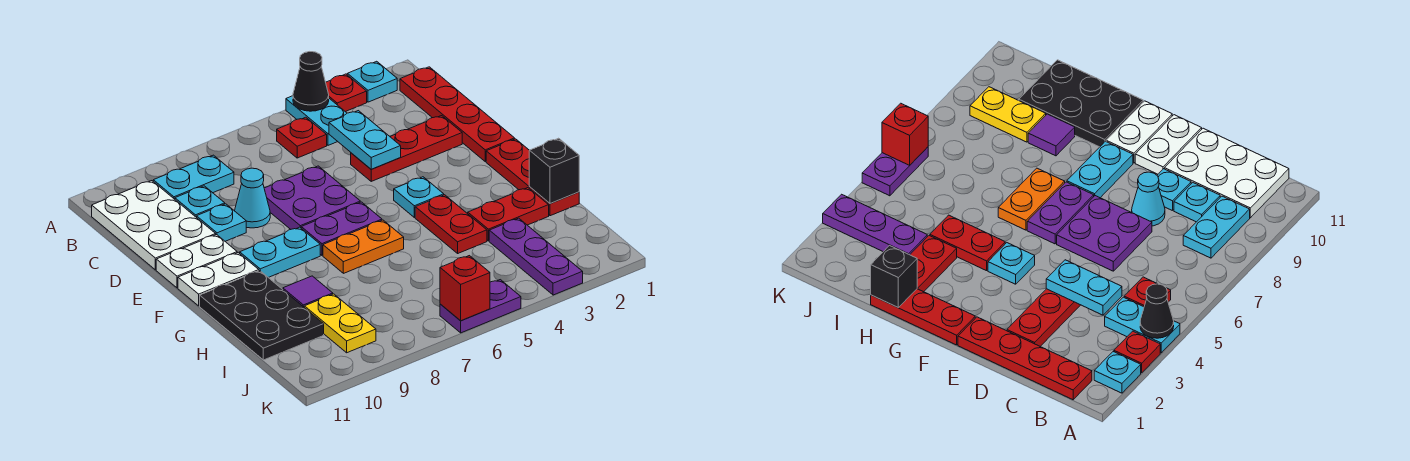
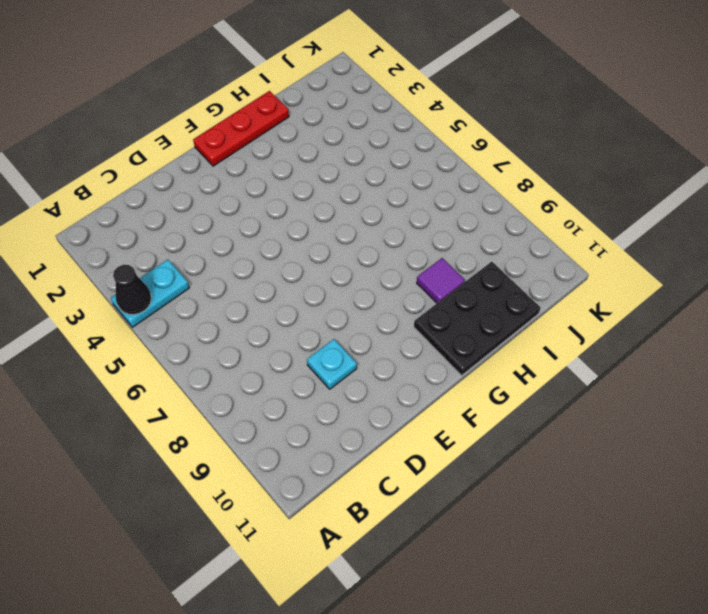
none -> cyan plate A2 level 1
none -> red plate A3 level 1
none -> red plate B1:E1 level 1
none -> red plate B5 level 1

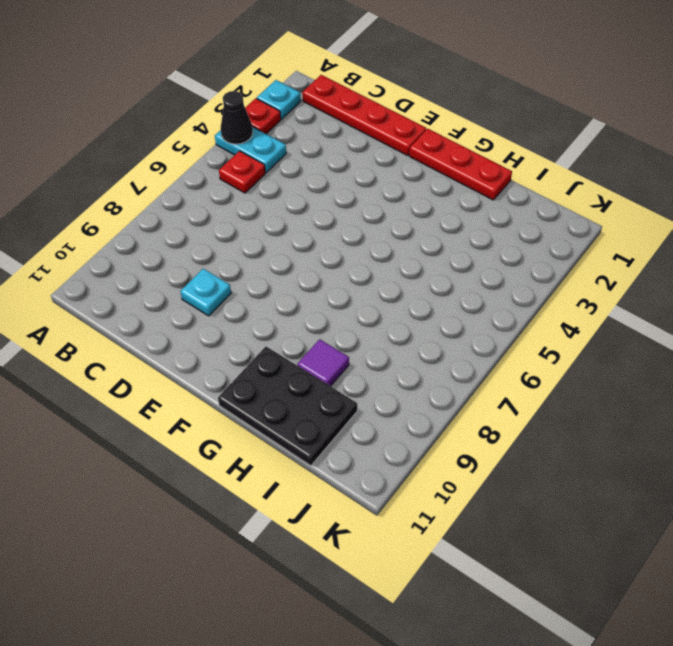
none -> cyan plate B8:B9 level 1
none -> white plate B10:D11 level 1
none -> cyan plate C9 level 1
none -> red plate D2:D4 level 1

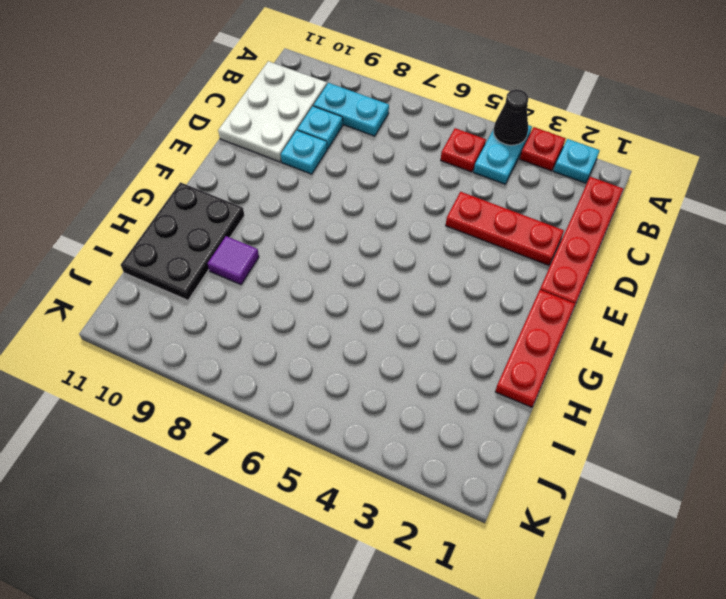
none -> purple plate D6:E7 level 1
none -> cyan cone D8 level 1
none -> white plate E10:E11 level 1
none -> cyan plate F4 level 1

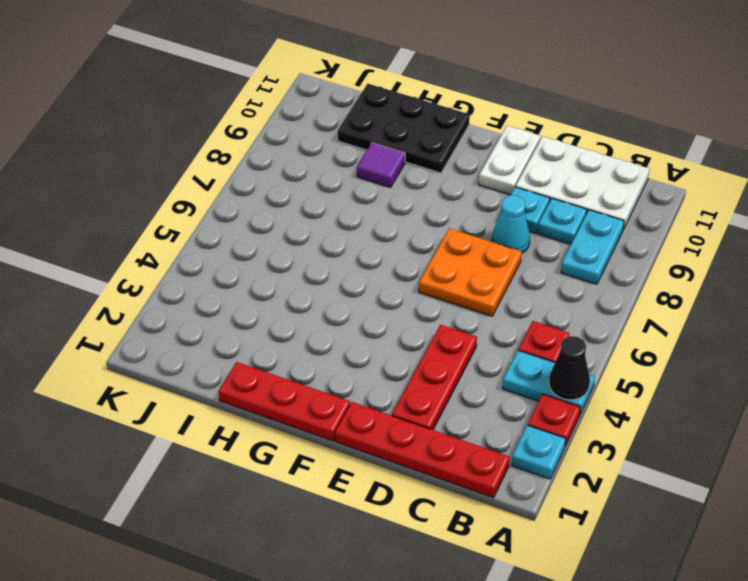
orange plate D6:E7 level 1 -> purple plate D6:E7 level 1
none -> cyan plate F4 level 1
none -> purple plate F6:F7 level 1
none -> cyan plate F8:F9 level 1
none -> white plate F10:F11 level 1

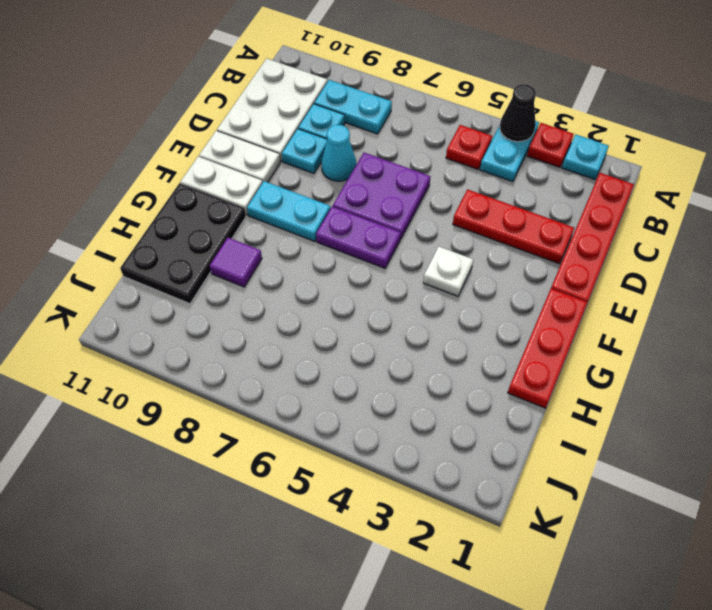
white plate F4 level 1 -> cyan plate F4 level 1
none -> red plate G4:H4 level 1
none -> orange plate G6:G7 level 1
none -> red plate H2:H3 level 1
none -> purple plate I3:K3 level 1

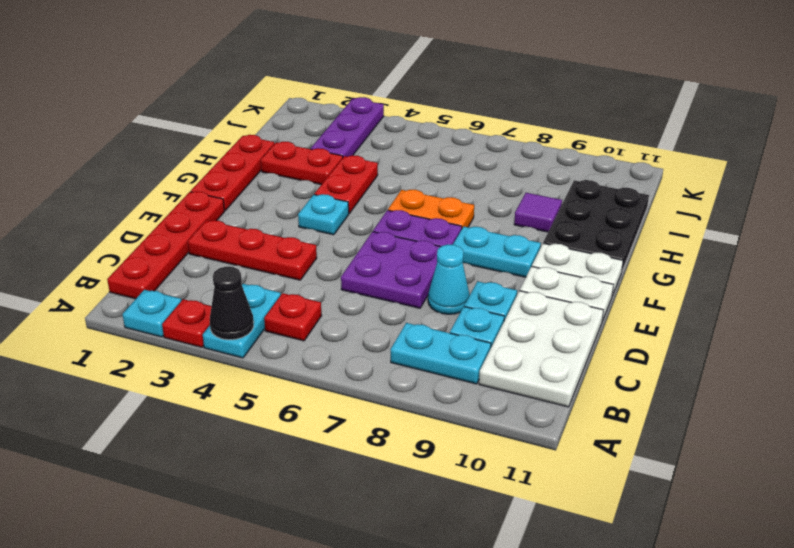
none -> yellow plate I9:J9 level 1
none -> purple plate K5:K6 level 1
none -> cyan plate C4:D4 level 2
none -> black brick H1 level 2

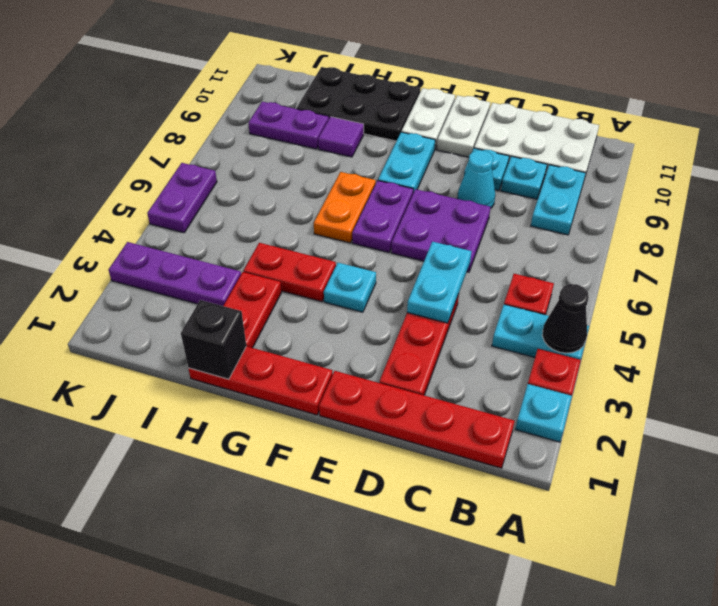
cyan plate D4:D5 level 2 -> cyan plate C4:D4 level 2
purple plate I9:J9 level 1 -> yellow plate I9:J9 level 1
none -> red brick K6 level 2

